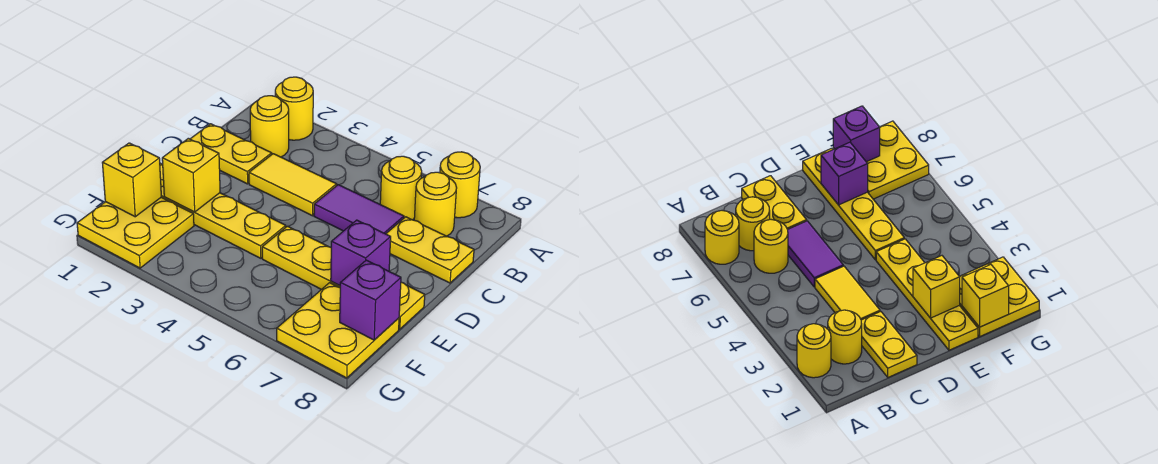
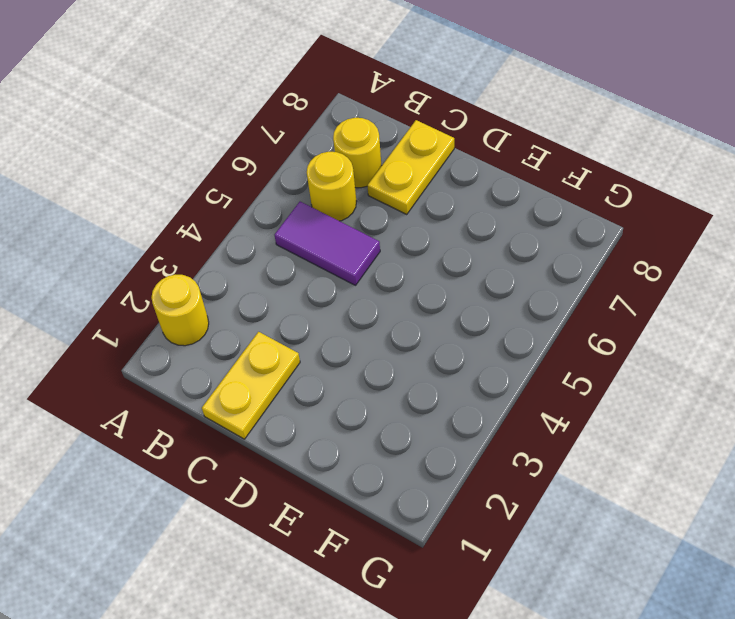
purple tile B5:C5 level 1 -> purple tile C5:C6 level 1
none -> yellow round brick A7 level 1
none -> yellow round brick B2 level 1
none -> yellow tile C3:C4 level 1

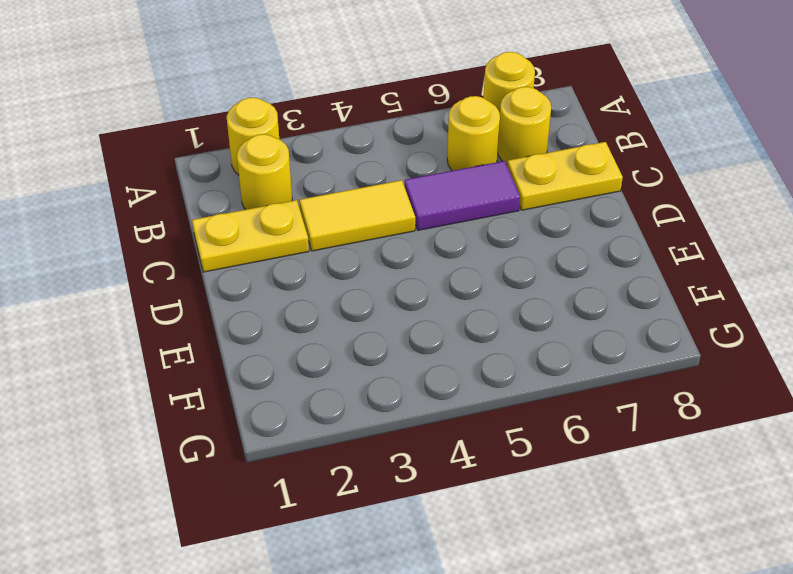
none -> yellow plate E1:E4 level 1
none -> yellow plate E5:E8 level 1
none -> yellow plate F1:G2 level 1

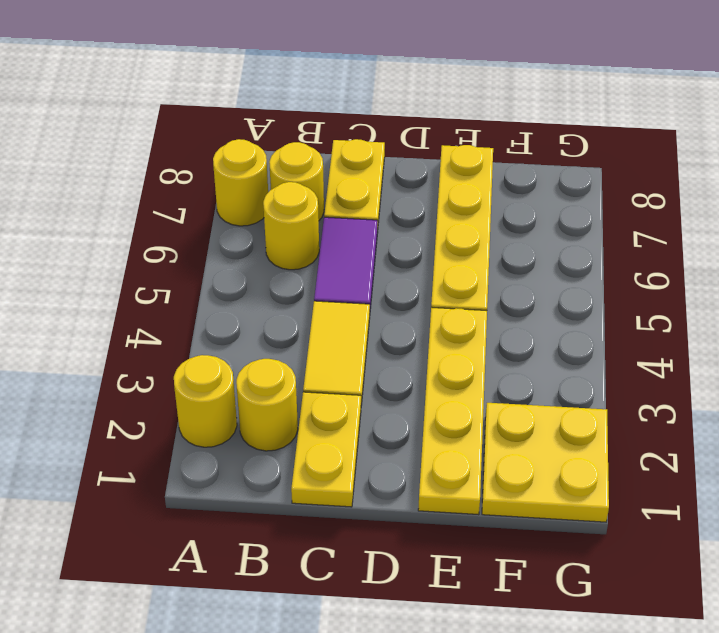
none -> yellow plate F7:G8 level 1
none -> yellow brick E2 level 2
none -> purple brick E7 level 2

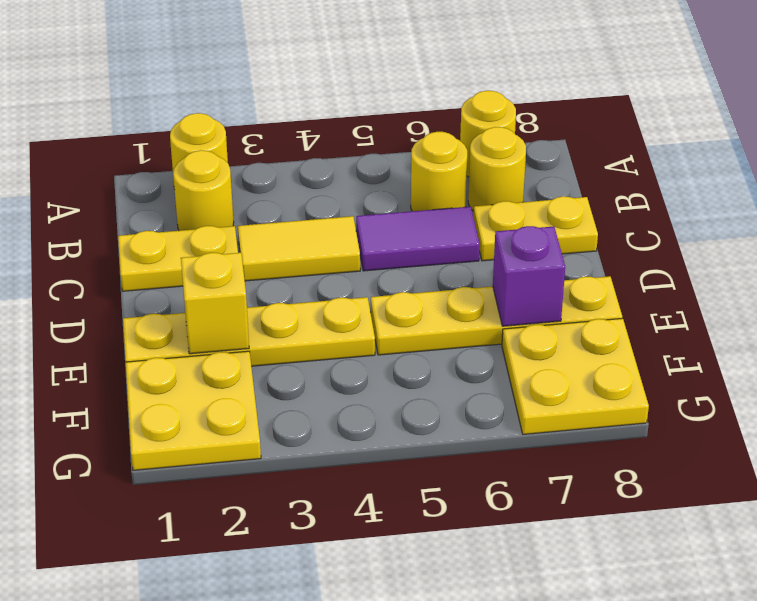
none -> yellow brick F1 level 2
none -> purple brick F8 level 2

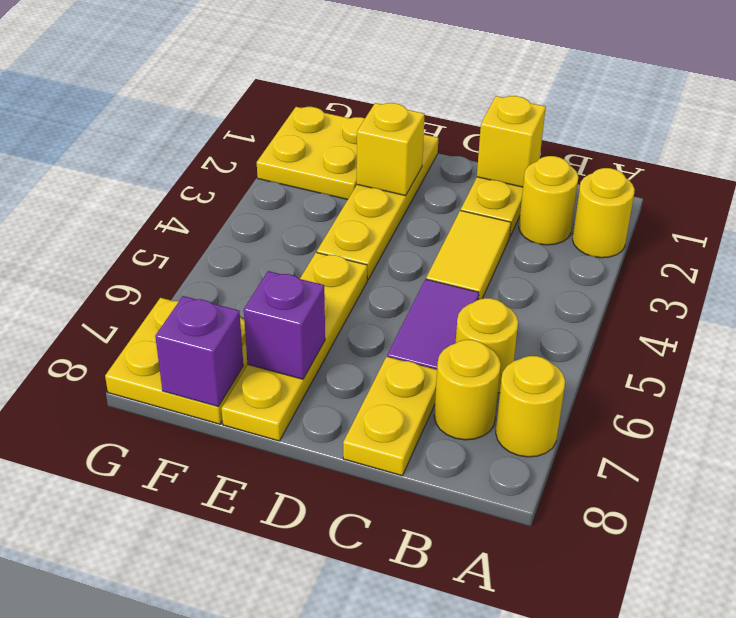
yellow brick C1 level 2 -> yellow brick F1 level 2

